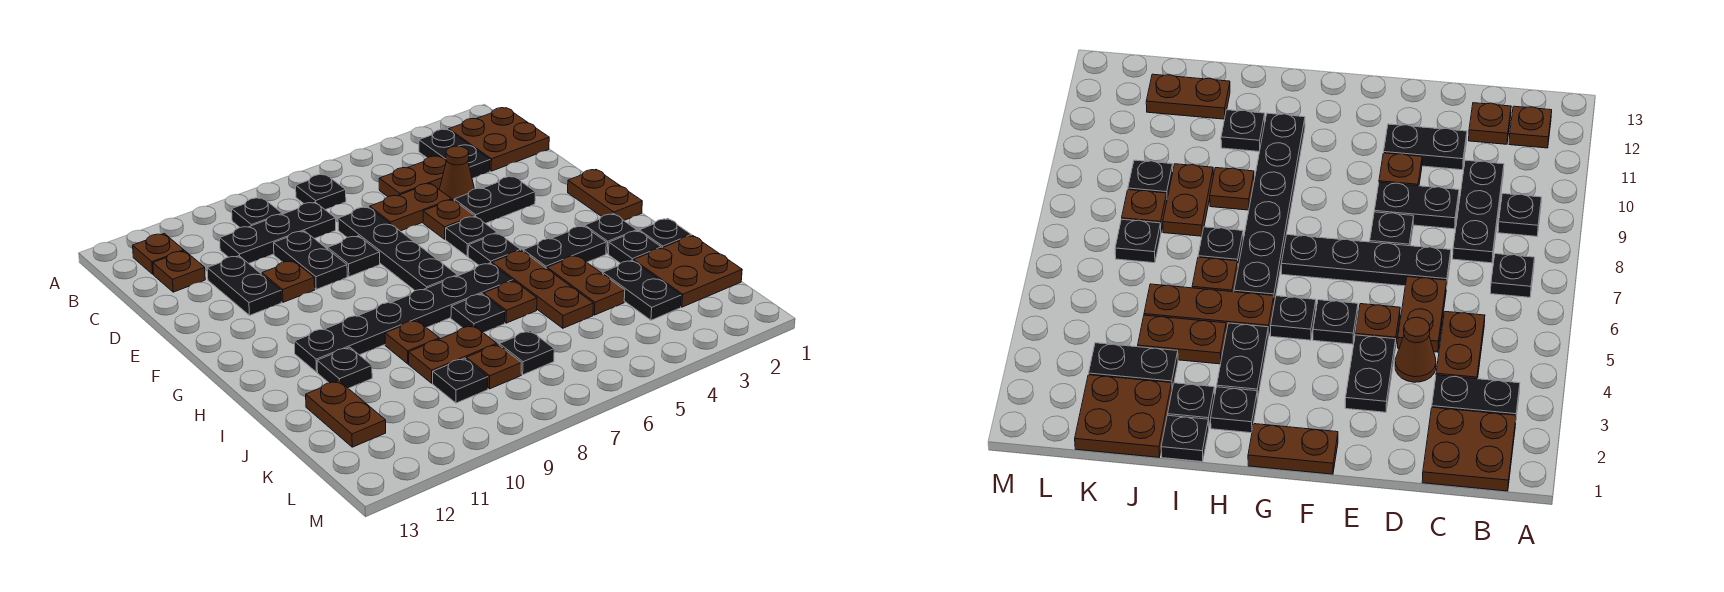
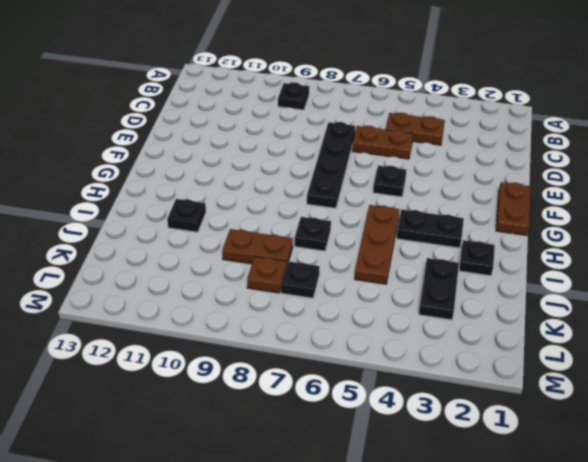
none -> brown plate B1:C2 level 1
none -> black plate B3:C3 level 1
none -> black plate B7 level 1
none -> brown plate B12 level 1

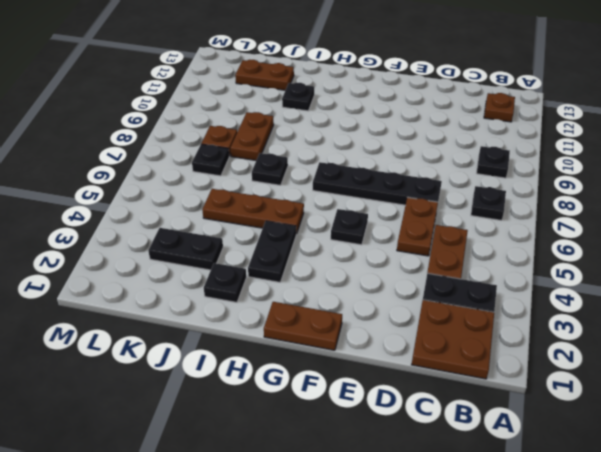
none -> black plate C8:C10 level 1
none -> brown plate C12 level 1
none -> brown cone D4 level 1
none -> black plate D9:E9 level 1

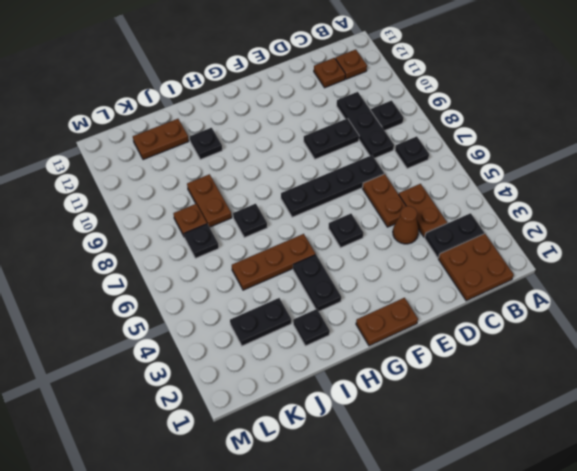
none -> black plate D11:E11 level 1
none -> black plate E3:E4 level 1
none -> brown plate E5 level 1
none -> black plate E8 level 1

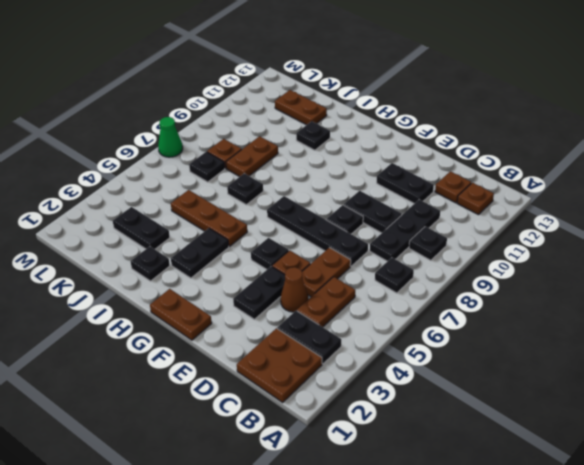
green cone M7 level 1 -> none
none -> brown plate E10 level 1
none -> black plate G5 level 1
none -> black plate H2 level 1
none -> black plate H6:H11 level 1

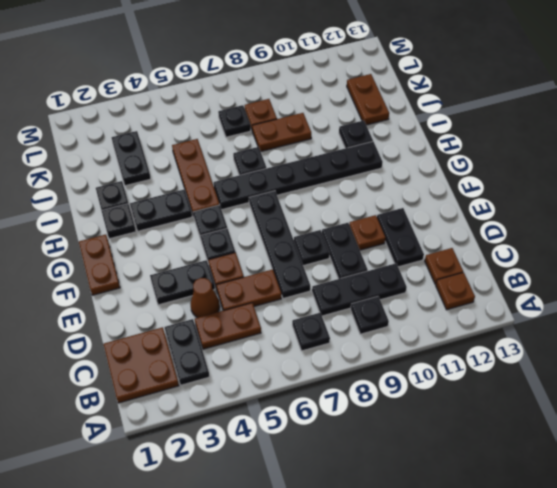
none -> black plate I1 level 1
none -> brown plate I4:J4 level 1
none -> brown plate I6 level 1
none -> brown plate I9 level 1

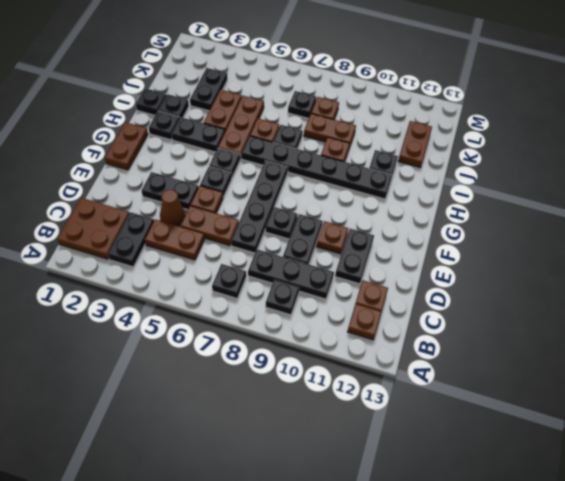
none -> brown plate J1:K2 level 1
none -> black plate K9 level 1

